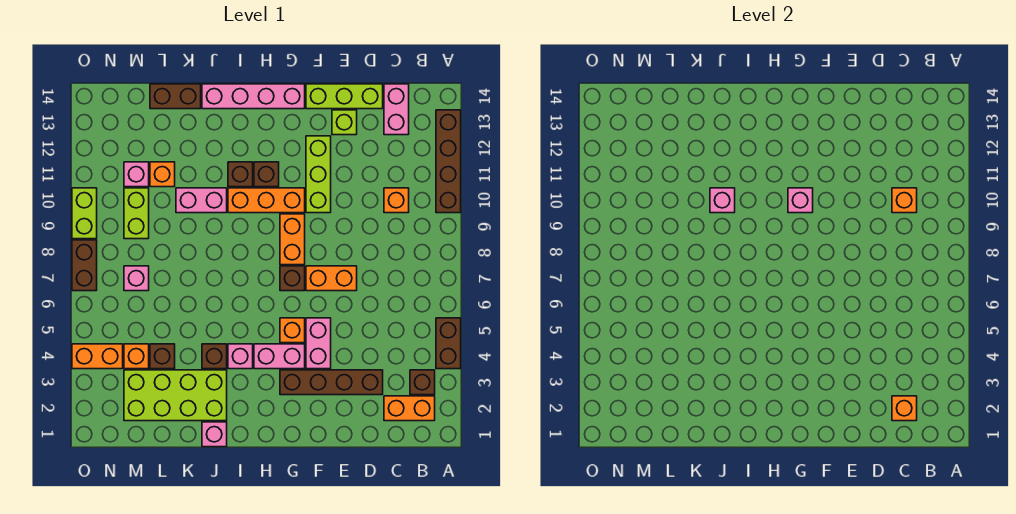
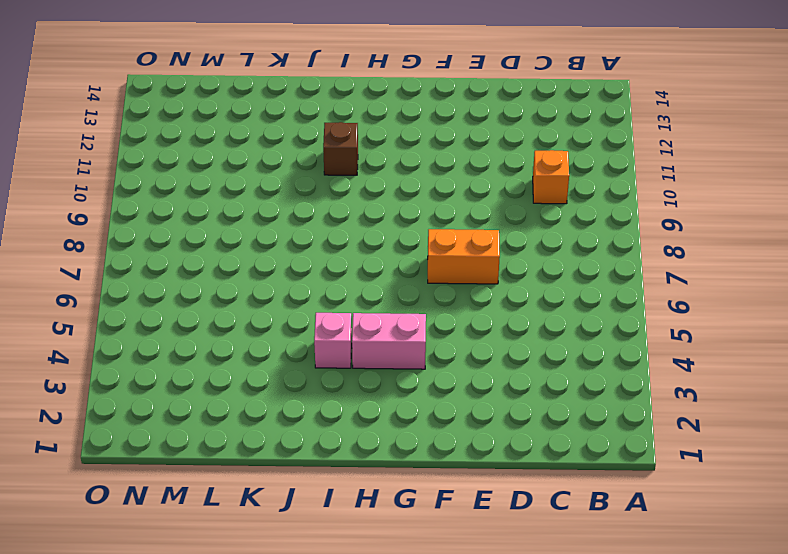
none -> brown brick A4:A5 level 1
none -> brown brick A10:A13 level 1
none -> orange brick B2:C2 level 1
none -> brown brick B3 level 1

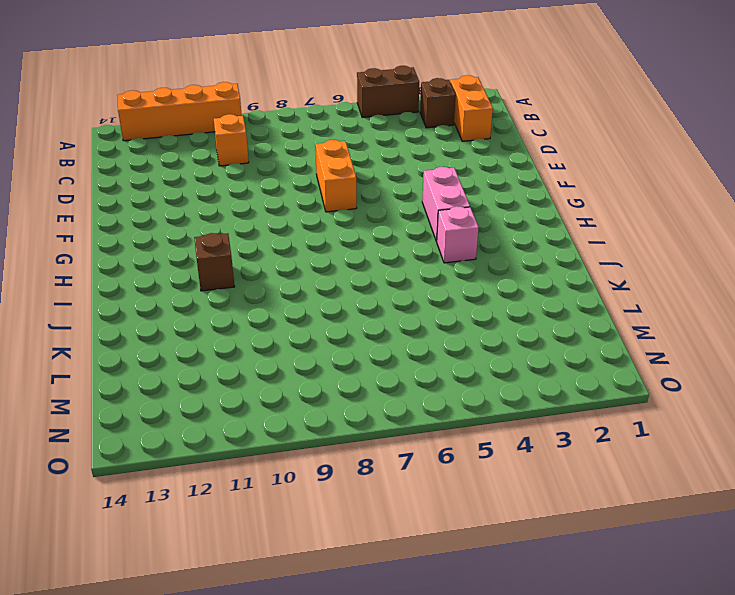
orange brick A10:A13 level 1 -> brown brick A10:A13 level 1
none -> pink brick C13:C14 level 1
none -> brown brick D3:G3 level 1
none -> lime brick D14:F14 level 1
none -> lime brick E13 level 1

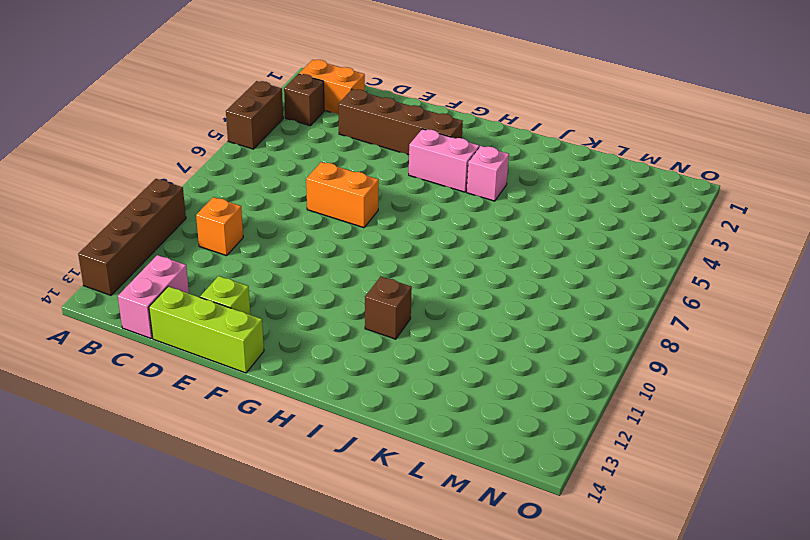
none -> pink brick F4:F5 level 1
none -> lime brick F10:F12 level 1
none -> orange brick G5 level 1
none -> brown brick G7 level 1

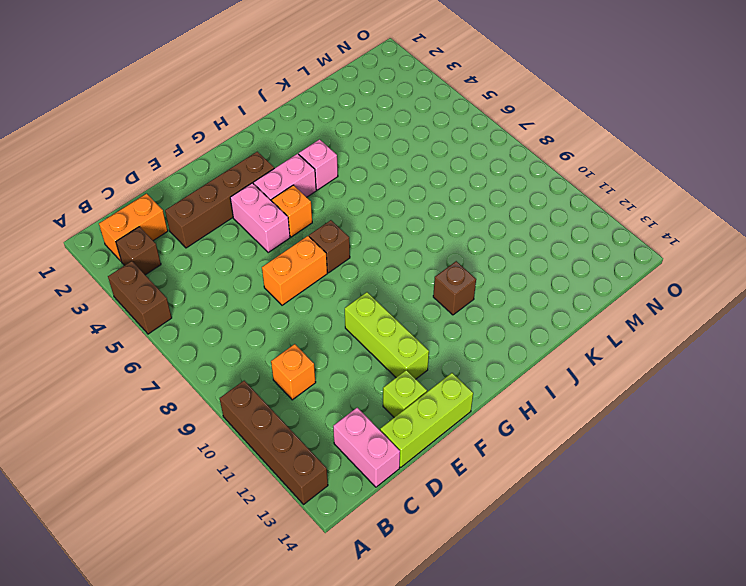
none -> orange brick G8:G9 level 1
none -> orange brick G10:I10 level 1
none -> pink brick G14:J14 level 1
none -> brown brick H11 level 1

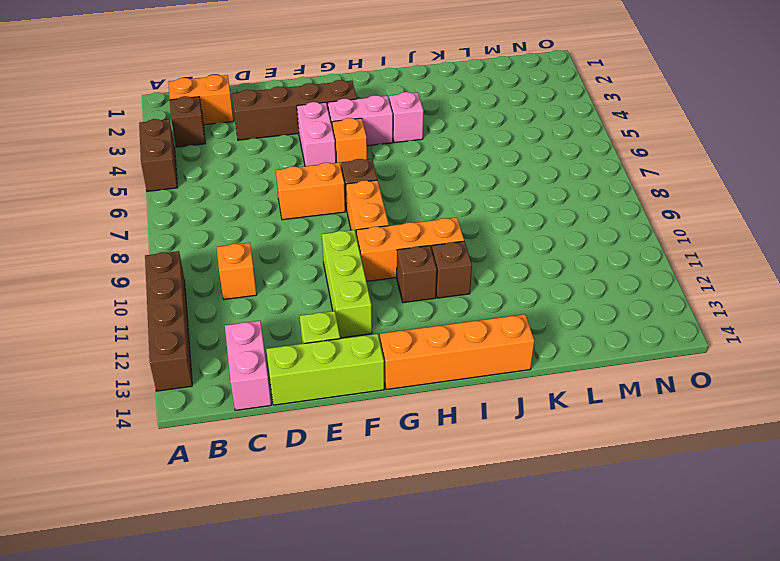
orange brick G14:J14 level 1 -> pink brick G14:J14 level 1
none -> pink brick J1 level 1
none -> lime brick J2:M3 level 1
none -> brown brick J4 level 1
none -> pink brick J10:K10 level 1

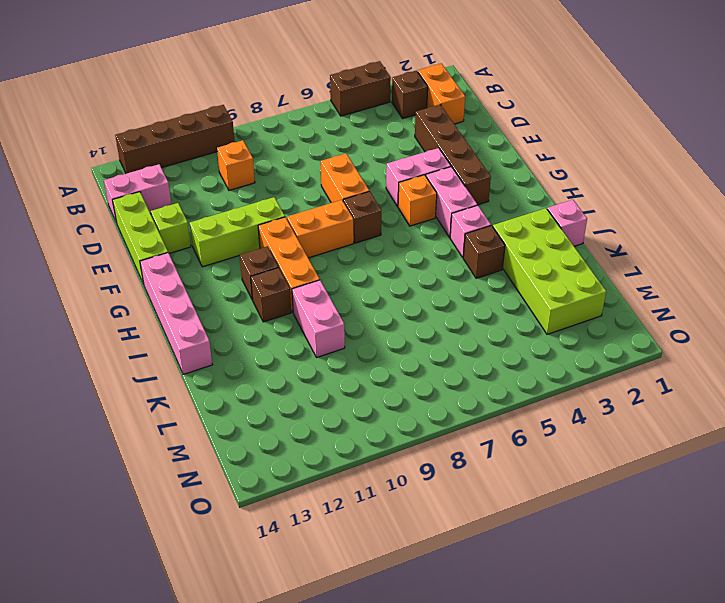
none -> brown brick K14:L14 level 1
none -> brown brick L4 level 1
none -> orange brick L11 level 1
none -> orange brick M4 level 1

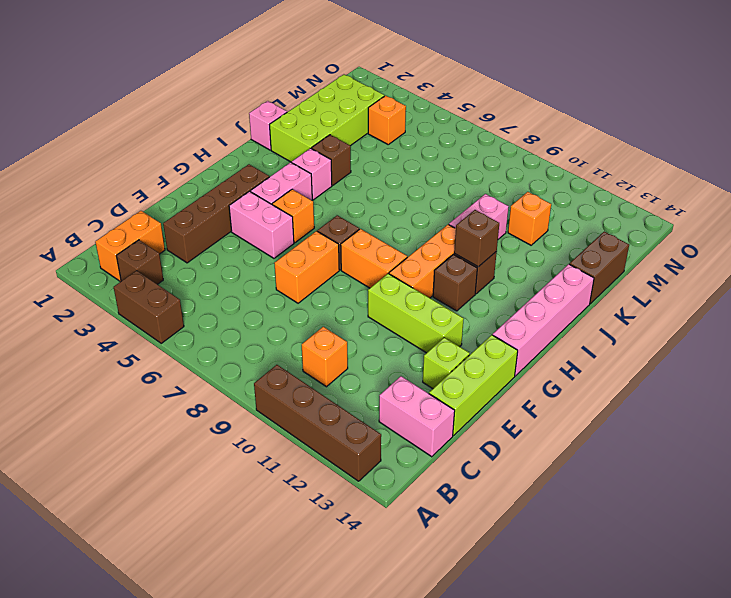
brown brick I11 level 2 -> brown brick L4 level 1
none -> pink brick M7 level 1
none -> lime brick M9:M10 level 1
none -> pink brick M11 level 1
none -> orange brick N4:O4 level 1

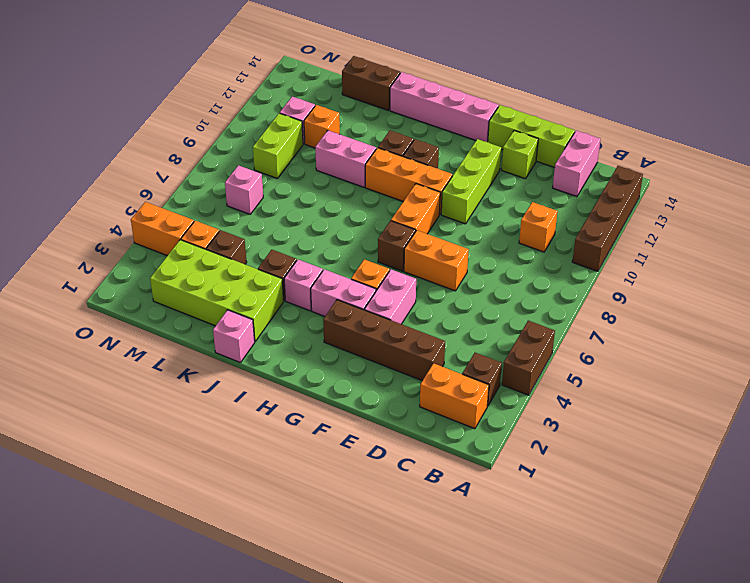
none -> brown brick O7:O8 level 1
none -> lime brick O9:O10 level 1
none -> orange brick C2 level 2
none -> orange brick C10 level 2

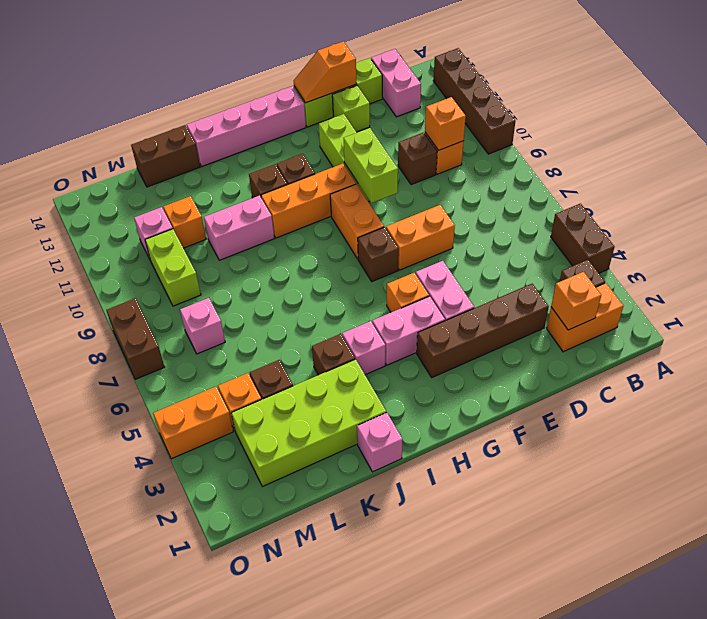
brown brick D10 level 1 -> none
orange slope E14:F14 level 2 top E -> none
lime brick F9:F10 level 2 -> lime brick O9:O10 level 1
none -> pink brick G10 level 2
none -> pink brick J10 level 2

